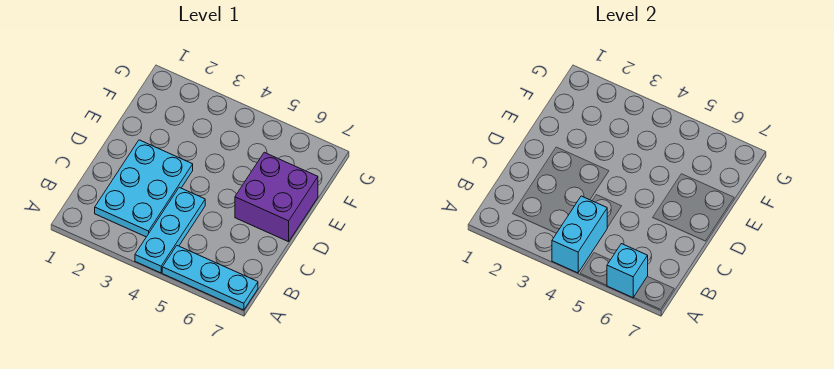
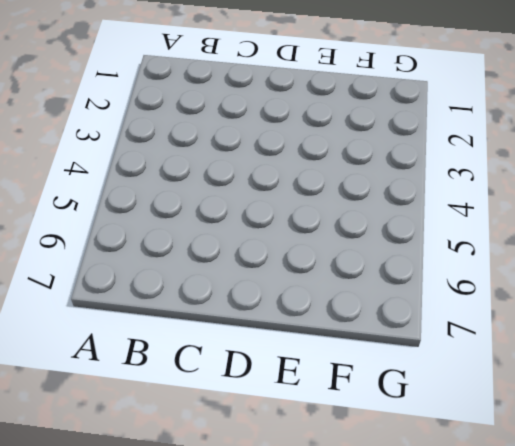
none -> cyan plate A4:C4 level 1
none -> cyan plate A5:A7 level 1

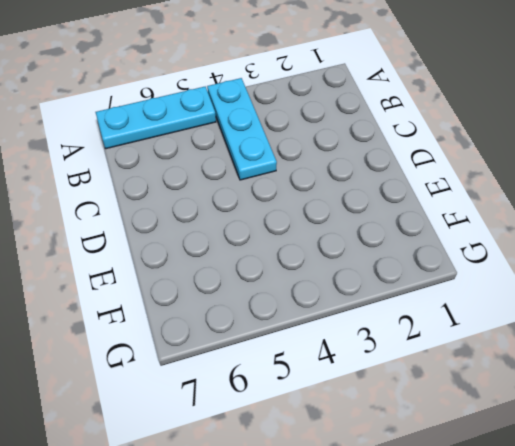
none -> cyan plate B2:D3 level 1
none -> purple brick D6:E7 level 1

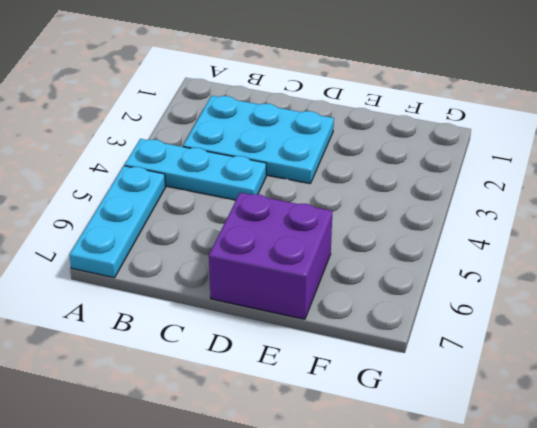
none -> cyan brick A4:B4 level 2
none -> cyan brick A6 level 2

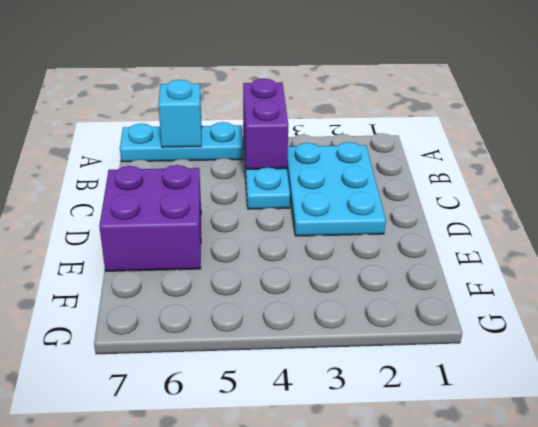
purple brick A4:B4 level 2 -> cyan brick A4:B4 level 2

